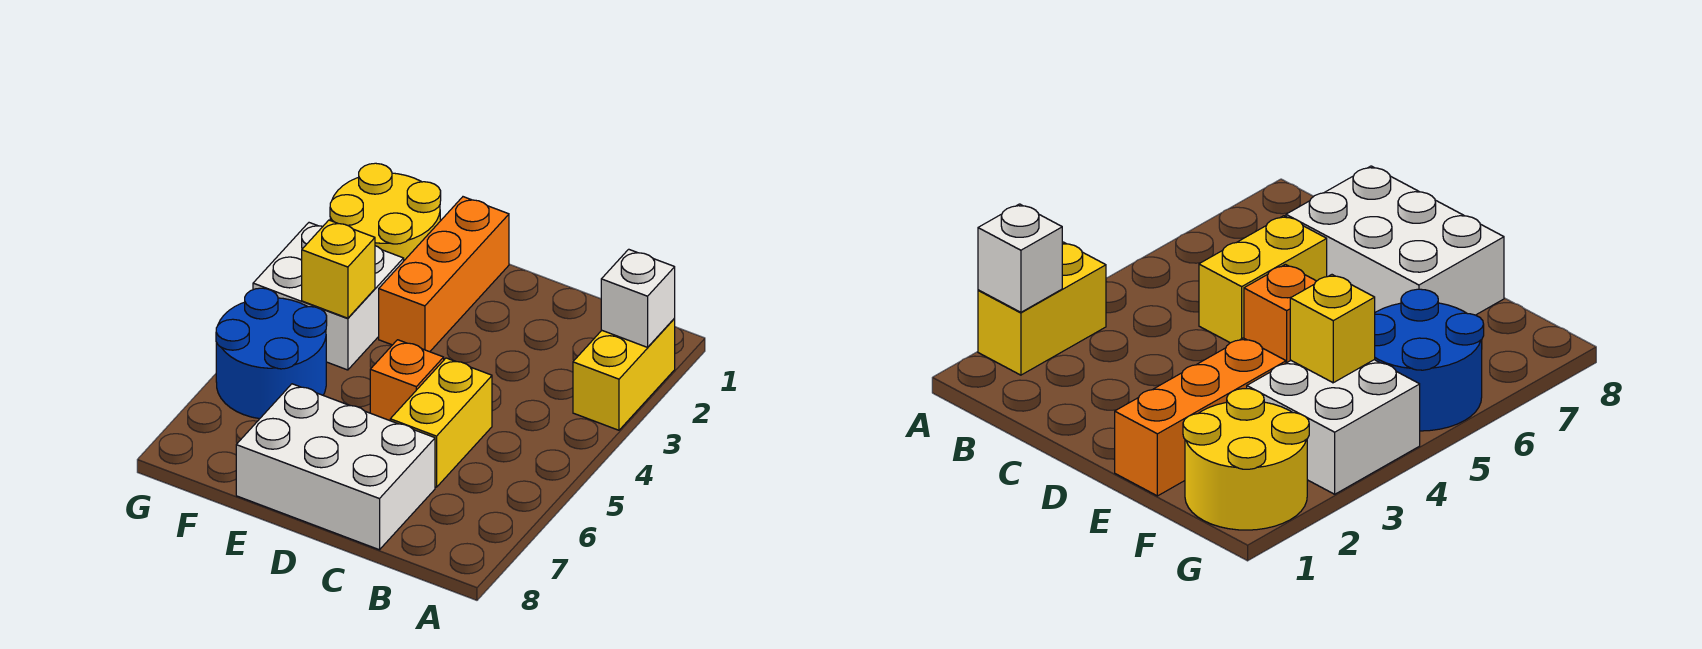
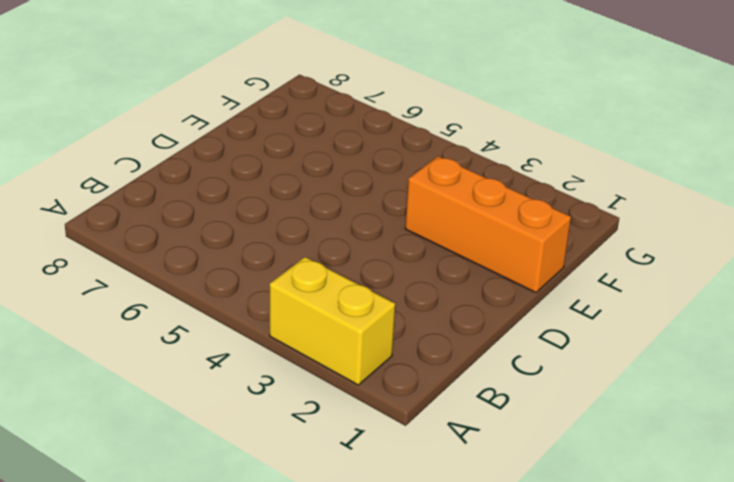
none -> yellow brick C5:C6 level 1
none -> white brick C7:E8 level 1

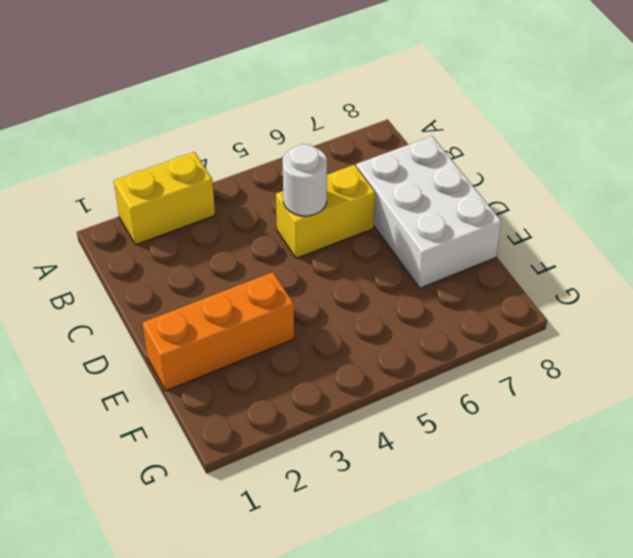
white round brick C5 level 2 -> none
none -> orange brick D5 level 1
none -> yellow round brick F1:G2 level 1

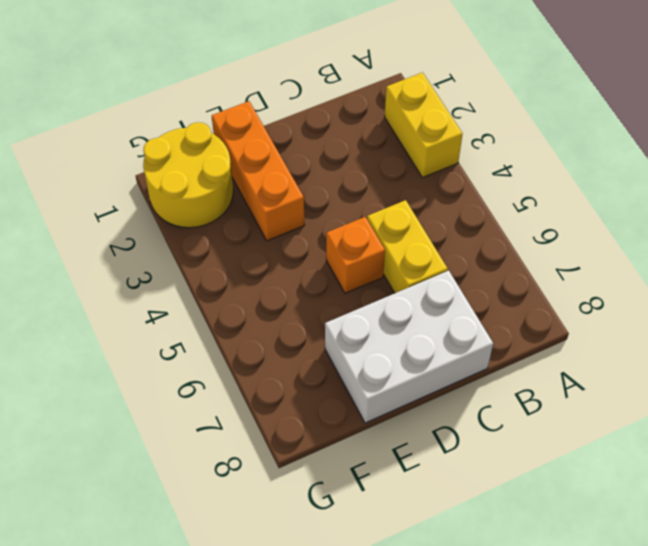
none -> white brick F3:G4 level 1
none -> blue round brick F5:G6 level 1

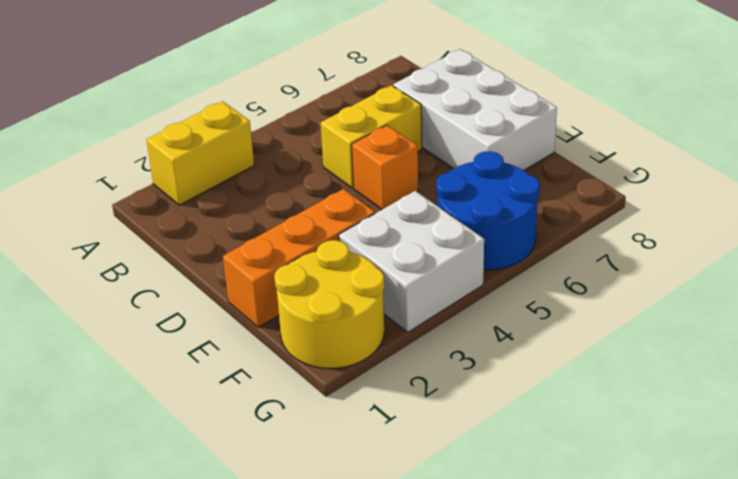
none -> white brick A2 level 2
none -> yellow brick F4 level 2

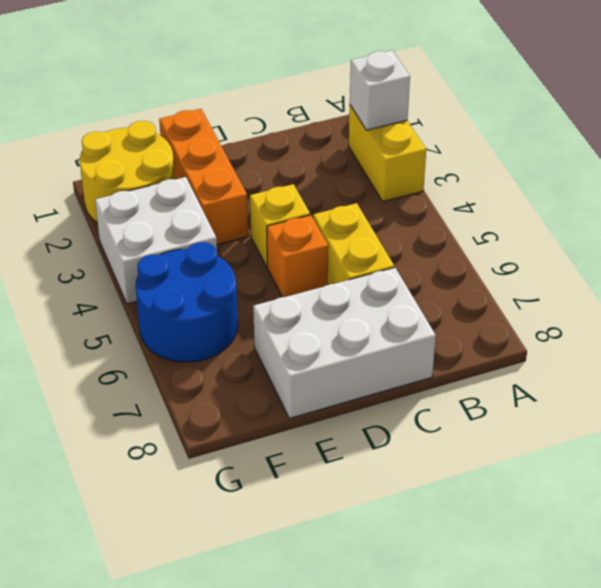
yellow brick D4 level 1 -> yellow brick F4 level 2

